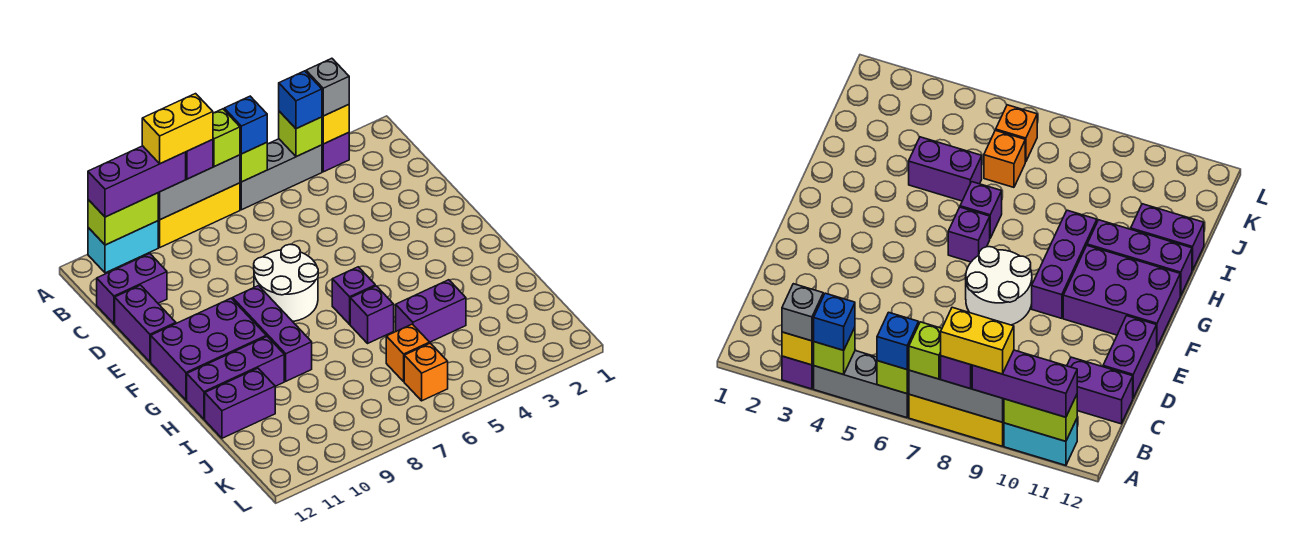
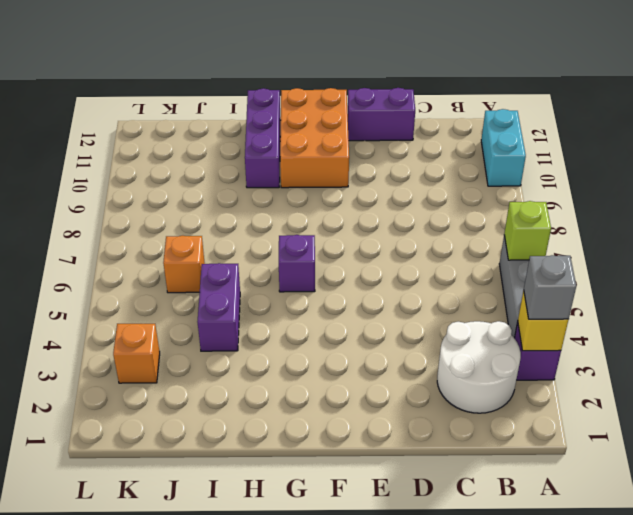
white round brick B2:C3 level 1 -> white round brick E7:F8 level 1
orange brick F10:G12 level 1 -> purple brick F10:G12 level 1
orange brick K3 level 1 -> orange brick K6 level 1
none -> yellow brick A7:A9 level 1
none -> purple brick C11:C12 level 1
none -> purple brick F9:H9 level 1

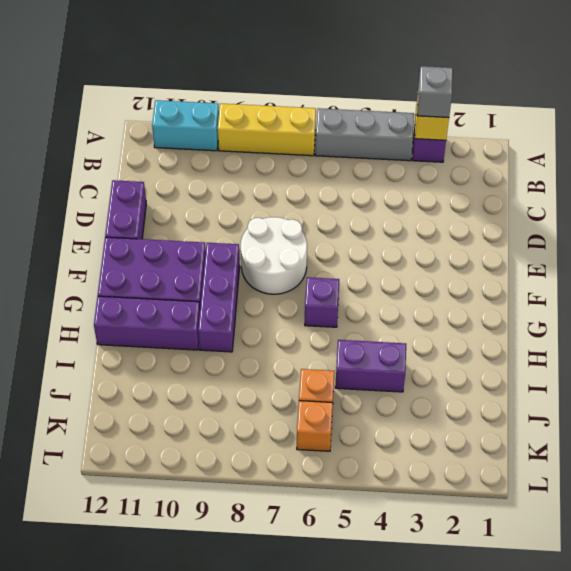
none -> purple brick C11:C12 level 1
none -> purple brick H6 level 1
none -> purple brick I11:I12 level 1

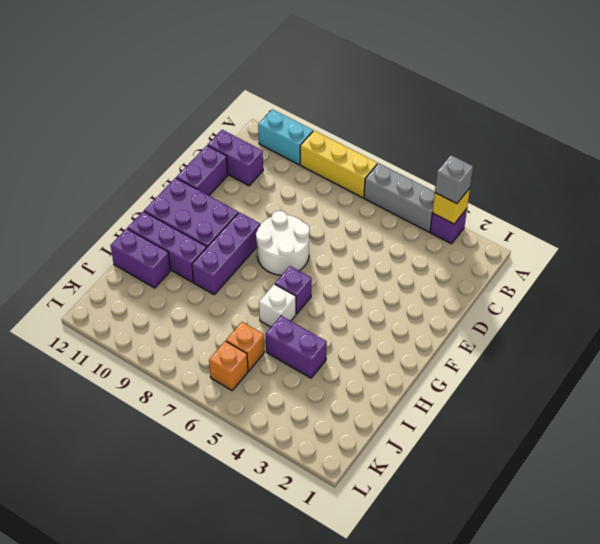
white brick H6 level 1 -> purple brick H6 level 1
none -> lime brick A4 level 2
none -> lime brick A6 level 2
none -> grey brick A7:A9 level 2

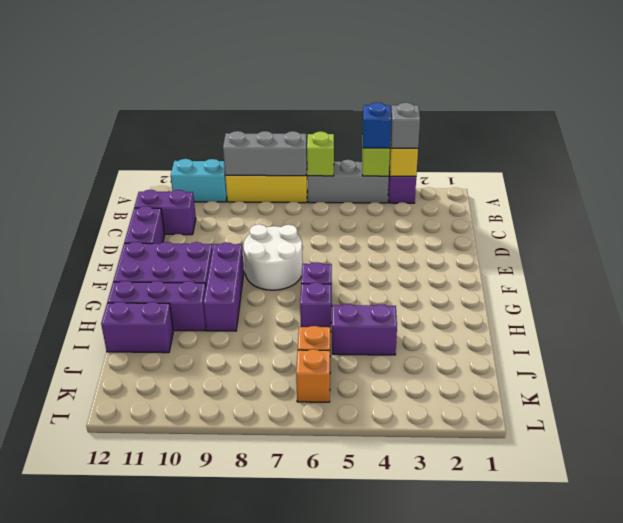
none -> lime brick A10:A11 level 2
none -> blue brick A6 level 3
none -> lime brick A7 level 3

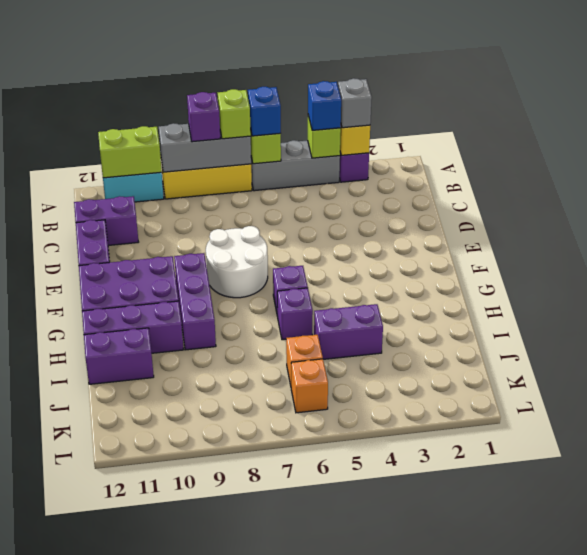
none -> purple brick A9:A11 level 3
none -> yellow brick A8:A9 level 4

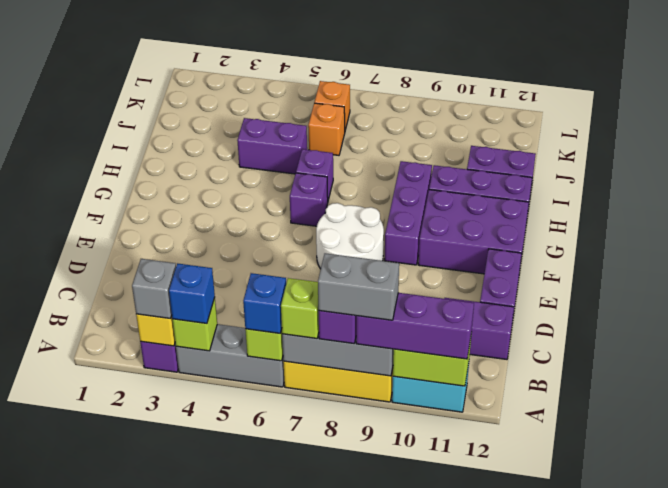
grey brick A8:A9 level 4 -> yellow brick A8:A9 level 4

